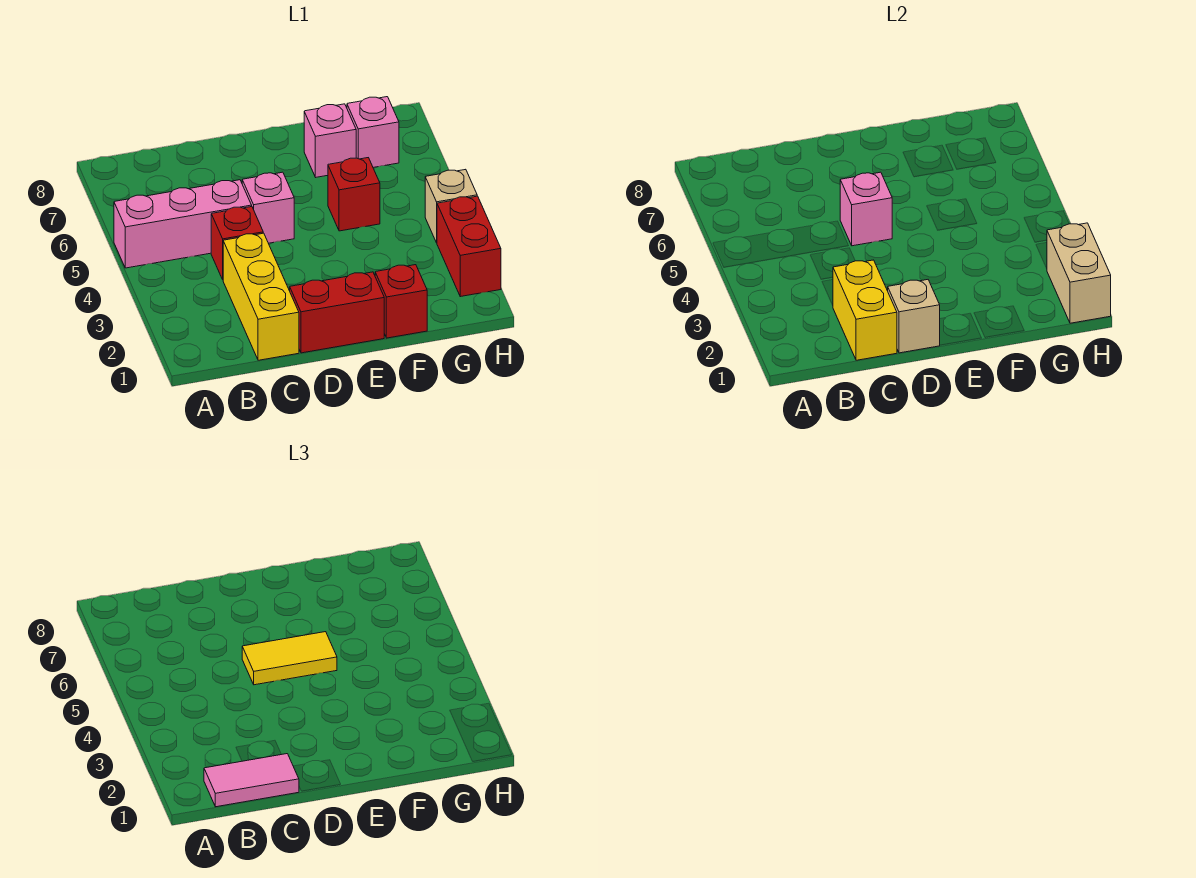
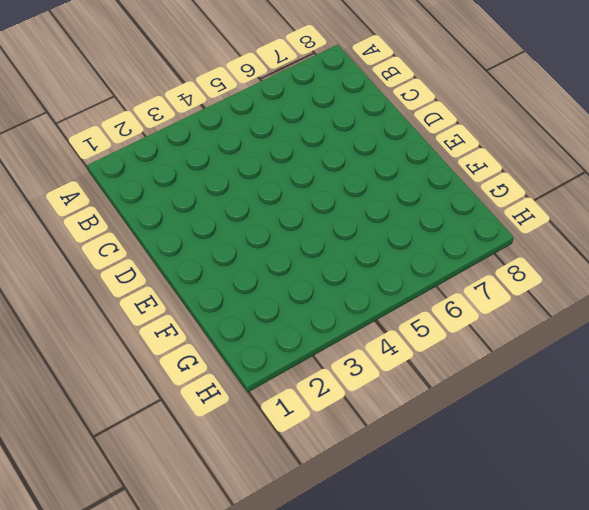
none -> pink brick A5:C5 level 1
none -> yellow brick C1:C3 level 1
none -> red brick C4 level 1

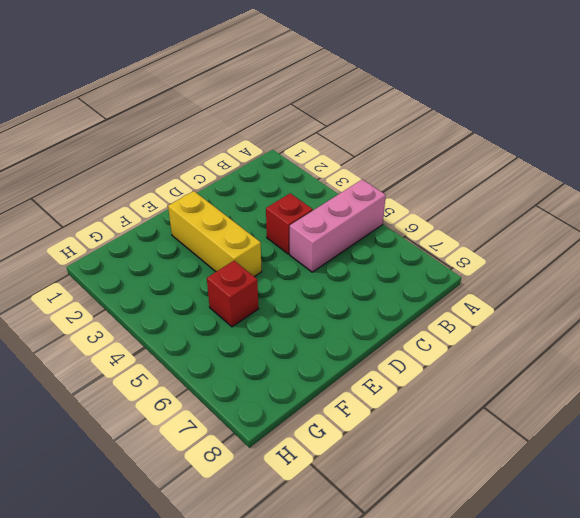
yellow brick E2:E4 level 1 -> yellow brick C1:C3 level 1
none -> red brick D1:E1 level 1
none -> pink brick D5 level 1
none -> red brick F1 level 1

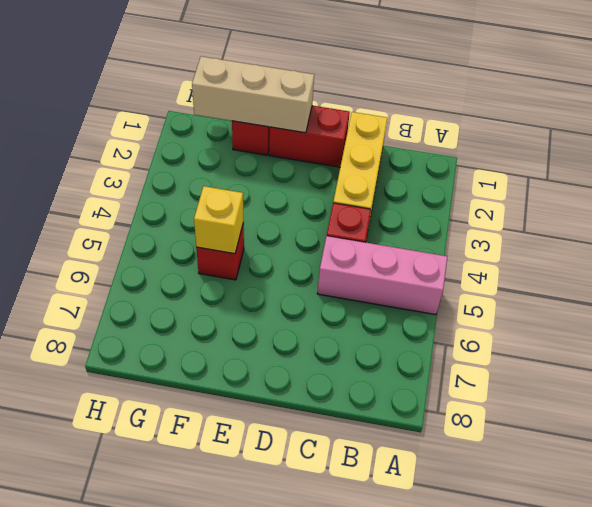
tan brick E1:G1 level 2 -> none
yellow brick F5 level 2 -> none
none -> pink brick D5 level 1
none -> pink brick F7 level 1
none -> pink brick G7 level 1

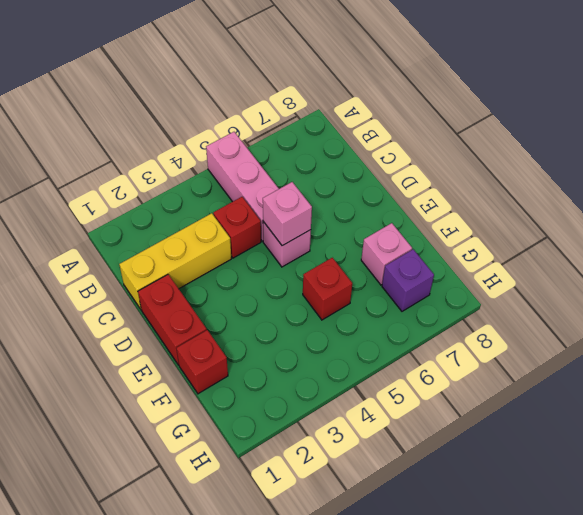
purple brick G7 level 1 -> pink brick G7 level 1
none -> red brick H2:H3 level 1
none -> tan brick H4 level 1
none -> yellow brick C1:C2 level 2

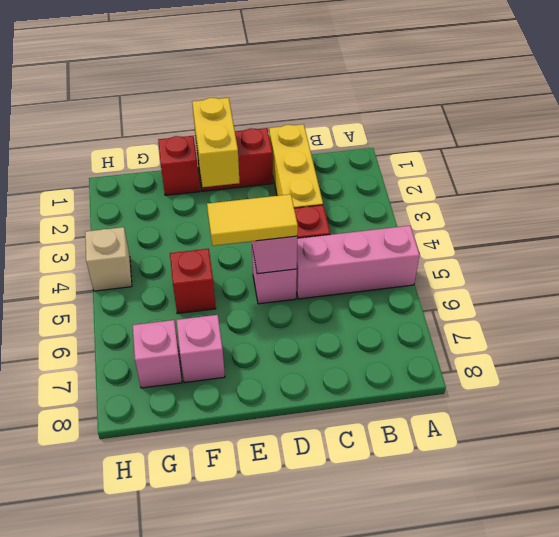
yellow brick E1:E2 level 2 -> yellow brick C1:C2 level 2
none -> red brick H2:H3 level 1
none -> tan brick D1 level 2
none -> tan brick H1:H2 level 2

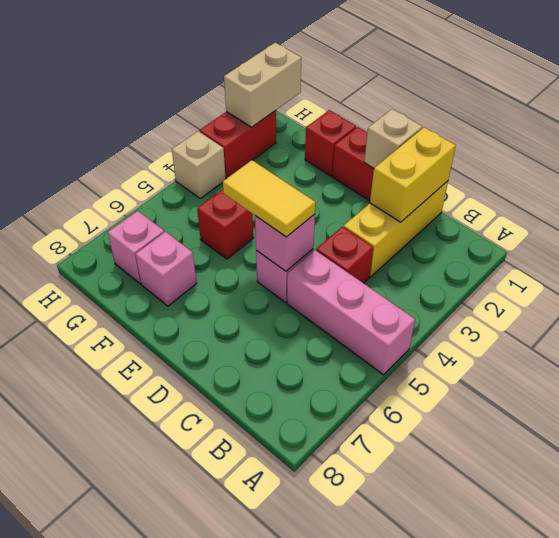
none -> pink tile B1:C1 level 3

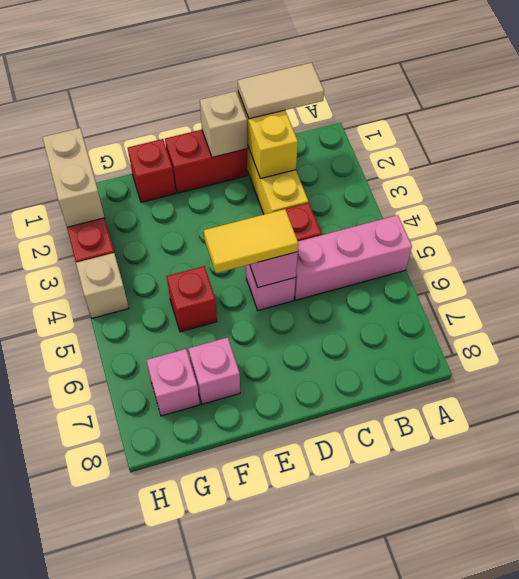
tan tile B1:C1 level 3 -> pink tile B1:C1 level 3

